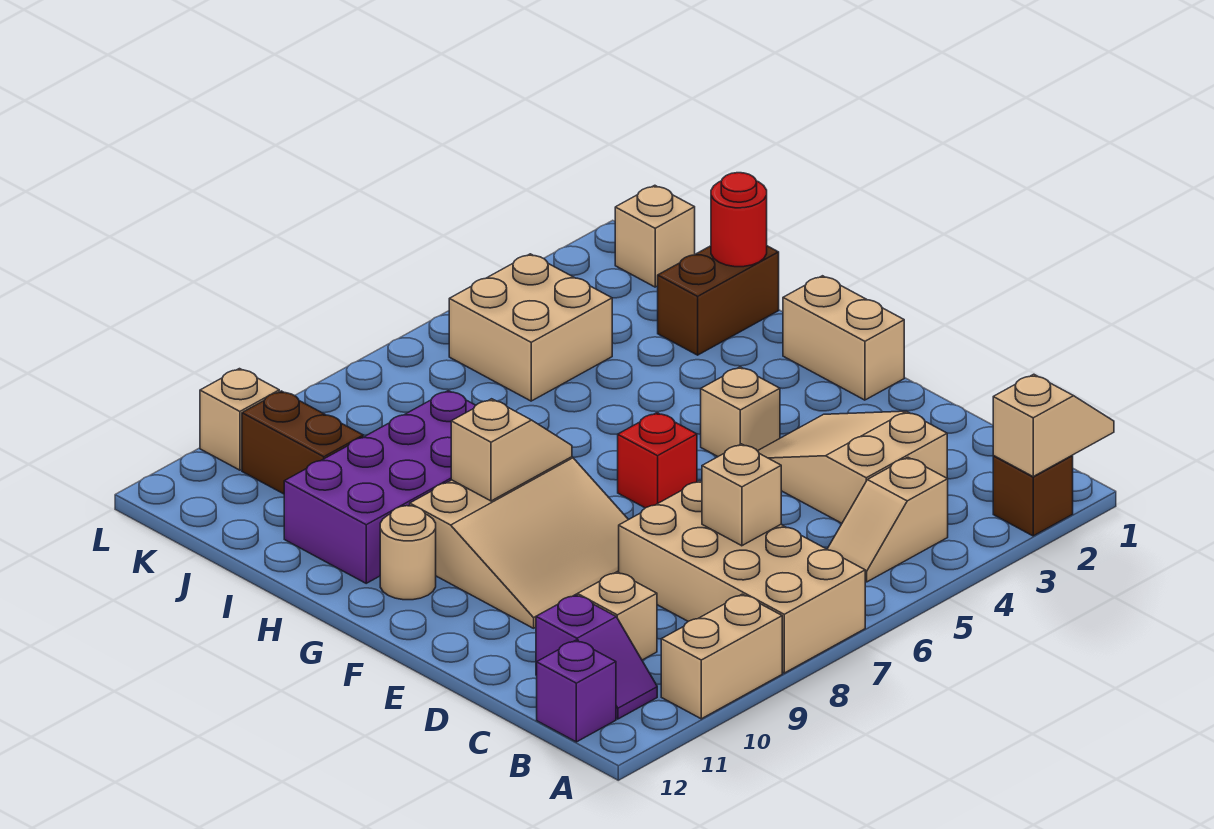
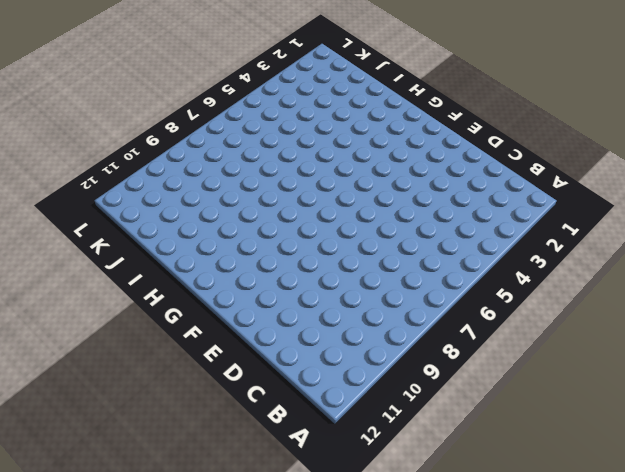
none -> brown brick A2 level 1
none -> tan brick A7:D8 level 1
none -> tan brick A9:A10 level 1

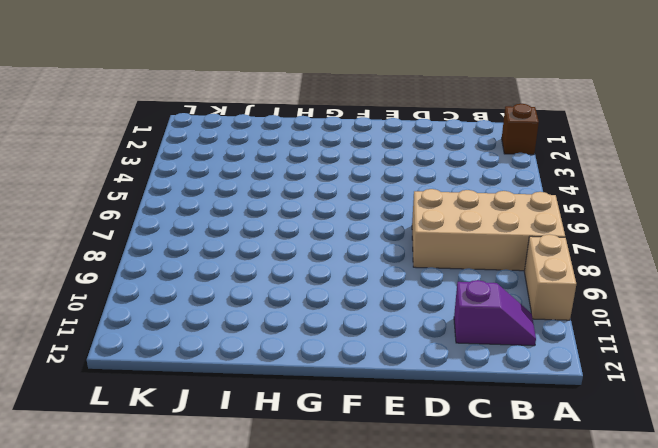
none -> tan slope B4:B5 level 1 top 4
none -> purple brick B12 level 1
none -> tan slope C3:E4 level 1 top C

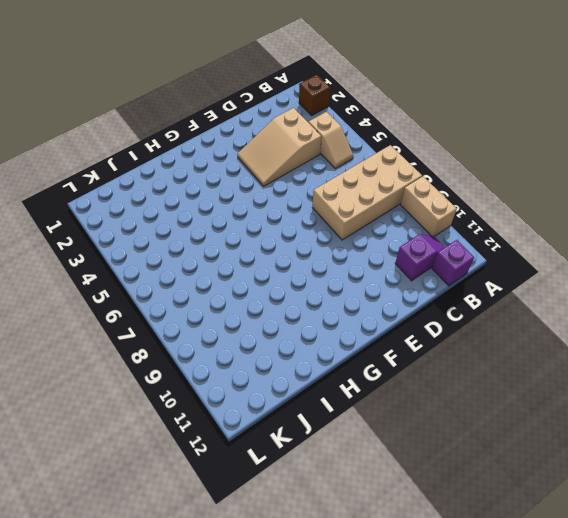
none -> tan brick C10 level 1
none -> tan slope E8:G10 level 1 top G
none -> tan brick F1:G1 level 1

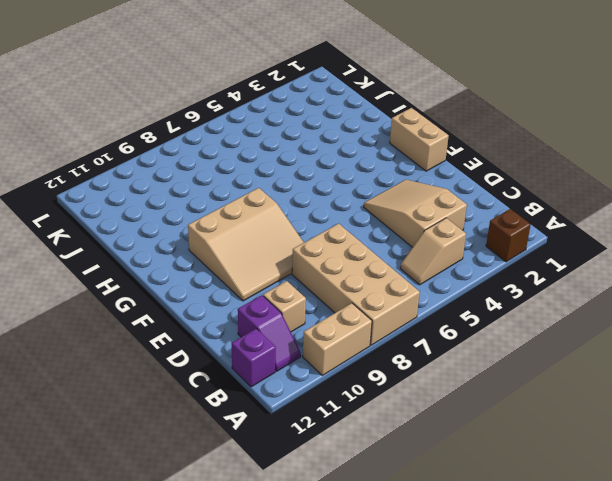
none -> tan brick F4 level 1
none -> red brick F6 level 1
none -> tan round brick G11 level 1

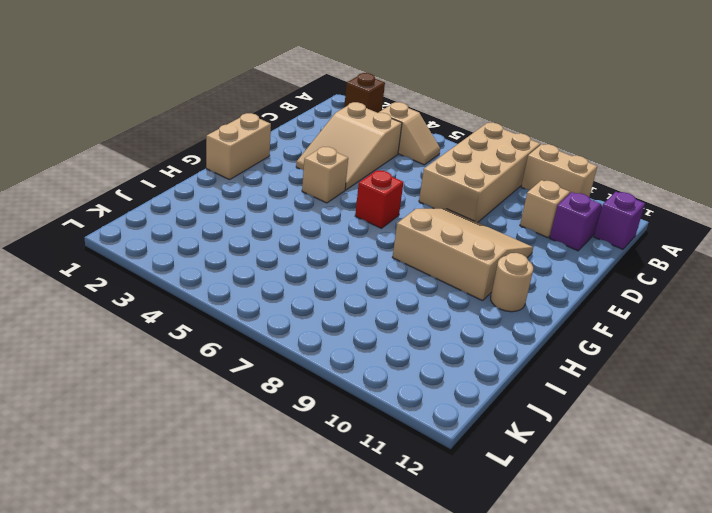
none -> purple brick H8:I11 level 1
none -> brown brick I1:I2 level 1
none -> tan brick J4:K5 level 1

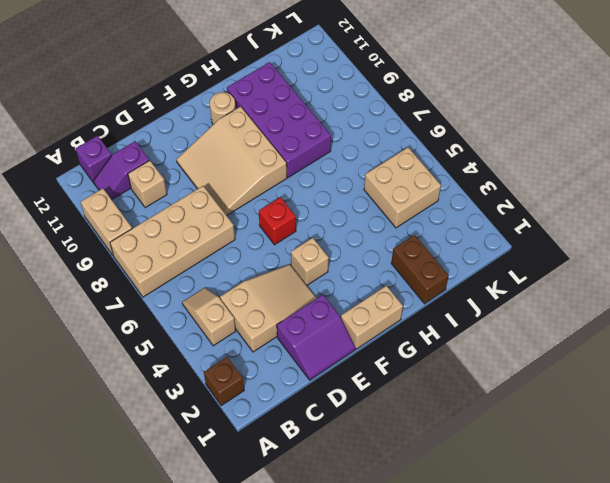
purple slope D1:E2 level 1 top 2 -> none
none -> brown brick J10:K10 level 1
none -> tan brick K1 level 1
none -> tan brick L10 level 1

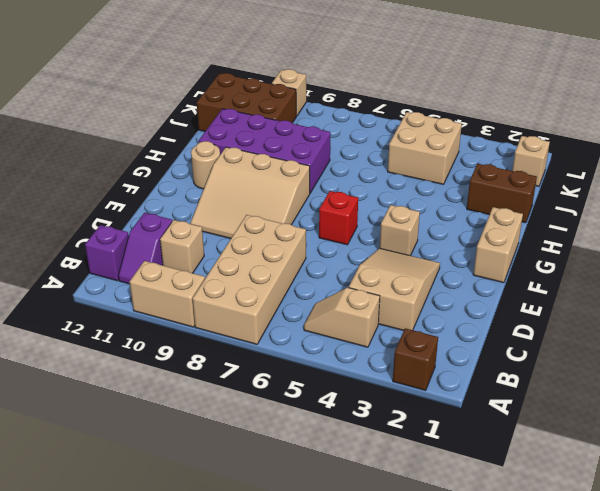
brown brick J10:K12 level 1 -> brown brick J10:K10 level 1
none -> tan slope A1:A2 level 2 top 2
none -> tan brick C7 level 2
none -> tan slope G8:G9 level 2 top 9

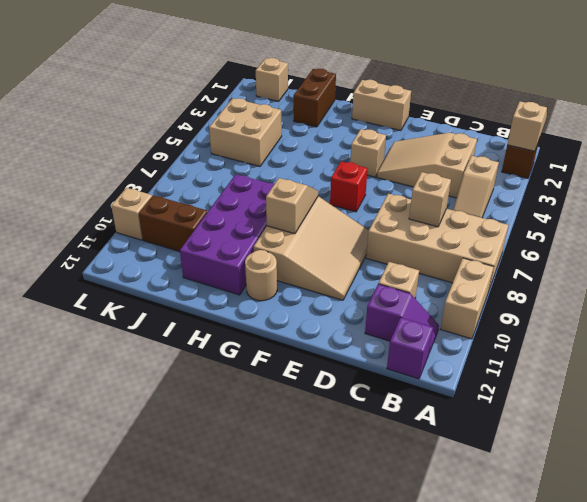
none -> red round brick I1 level 2

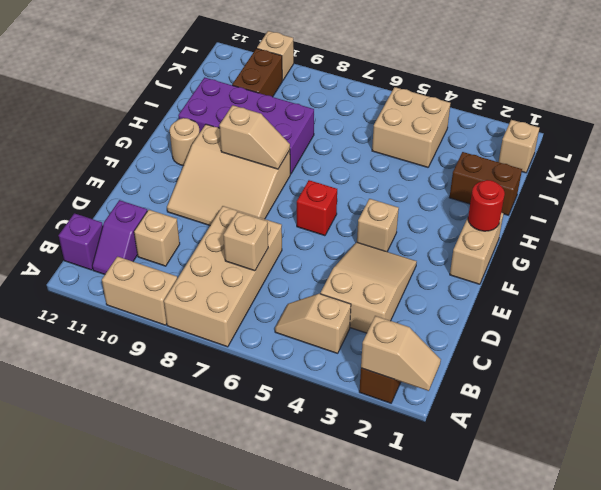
red round brick G1 level 2 -> red round brick I1 level 2

